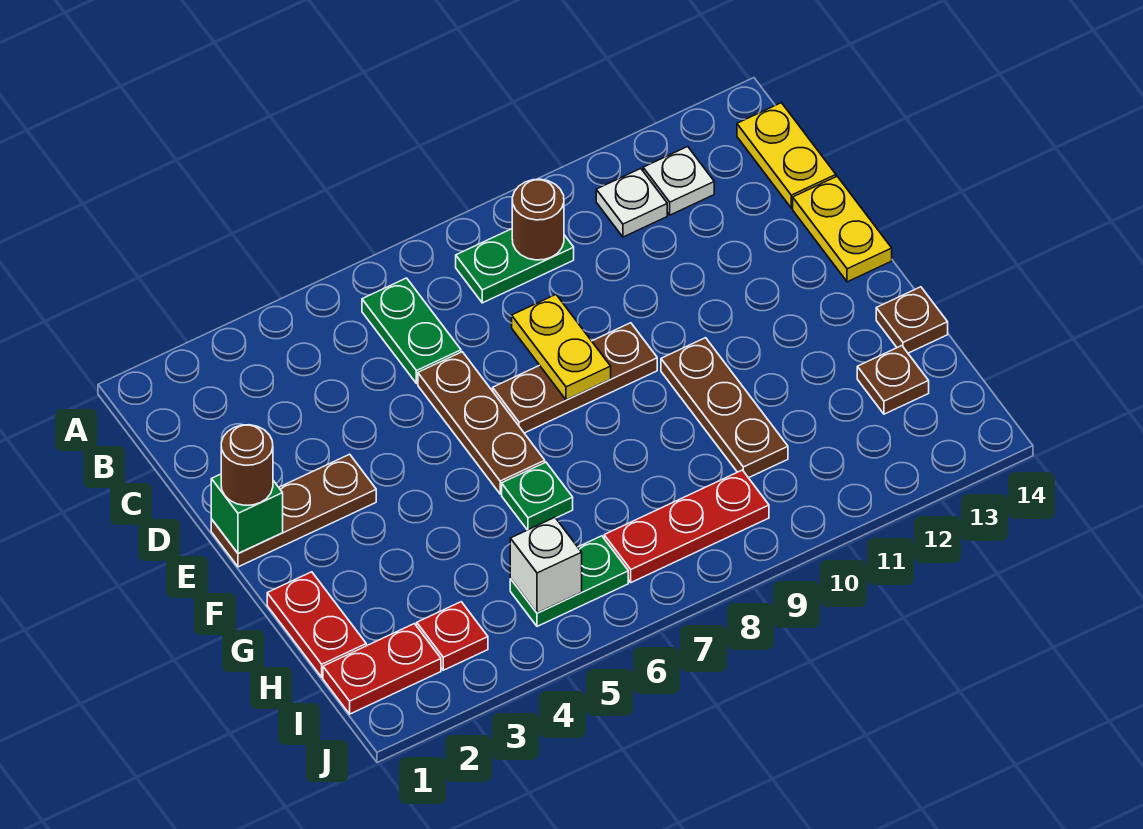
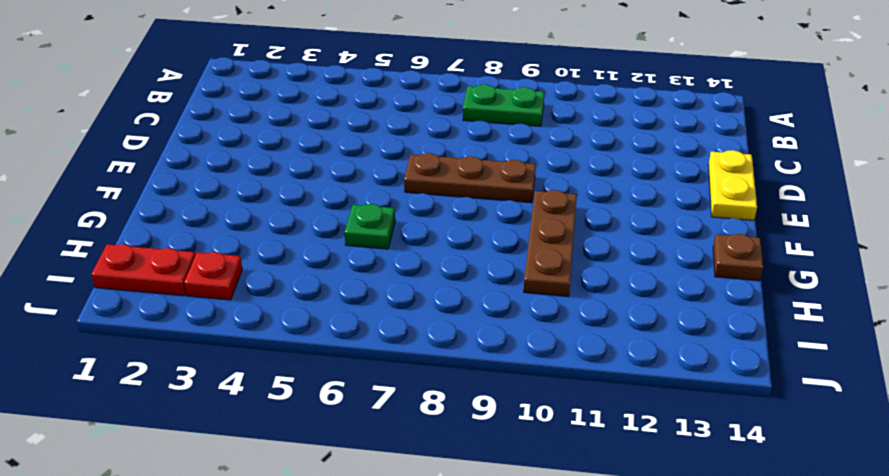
none -> green plate B6:C6 level 1
none -> white plate B11 level 1
none -> white plate B12 level 1

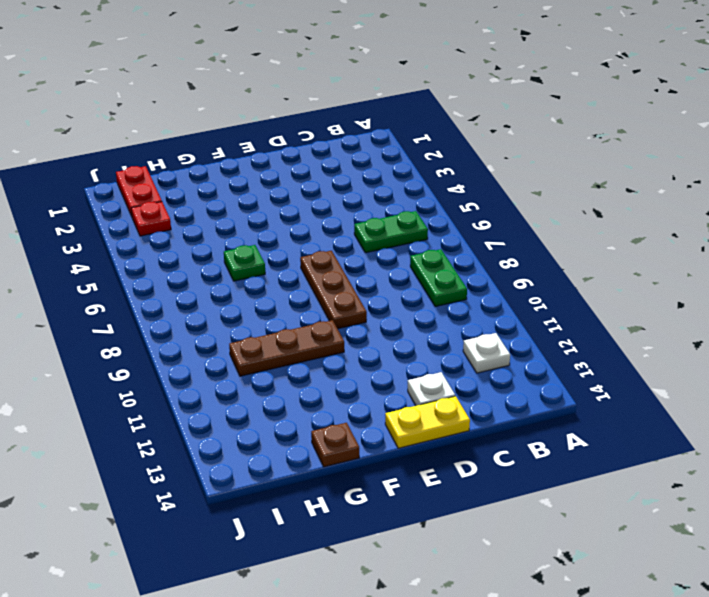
white plate D13 level 1 -> white plate B11 level 1
none -> yellow plate B14:C14 level 1
none -> brown plate D6:F6 level 1
none -> brown plate E1:E3 level 1

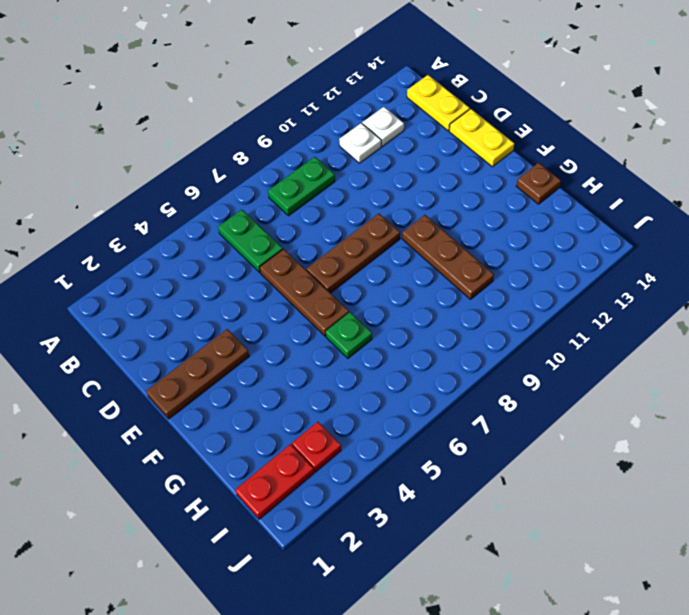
none -> red plate G1:H1 level 1
none -> brown plate H13 level 1
none -> green plate I5:I6 level 1

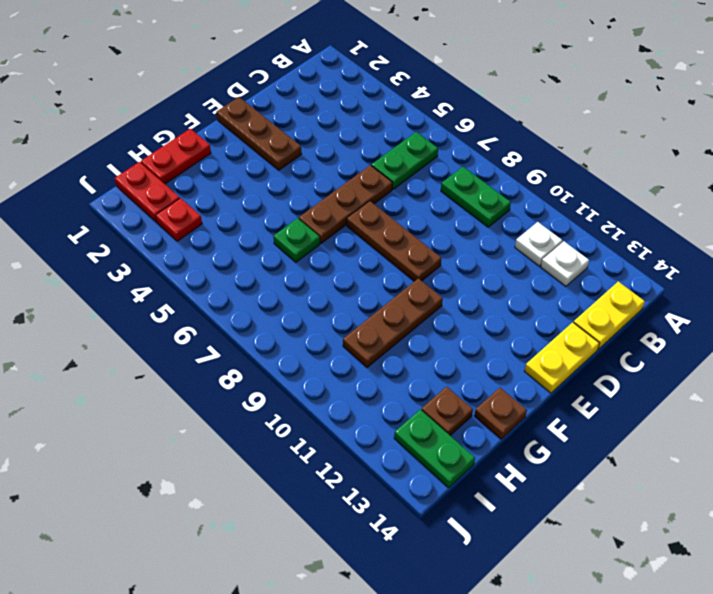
green plate I13:I14 level 1 -> green plate I5:I6 level 1
none -> red plate I7:I9 level 1
none -> brown round brick B9 level 2
none -> yellow plate D8:E8 level 2

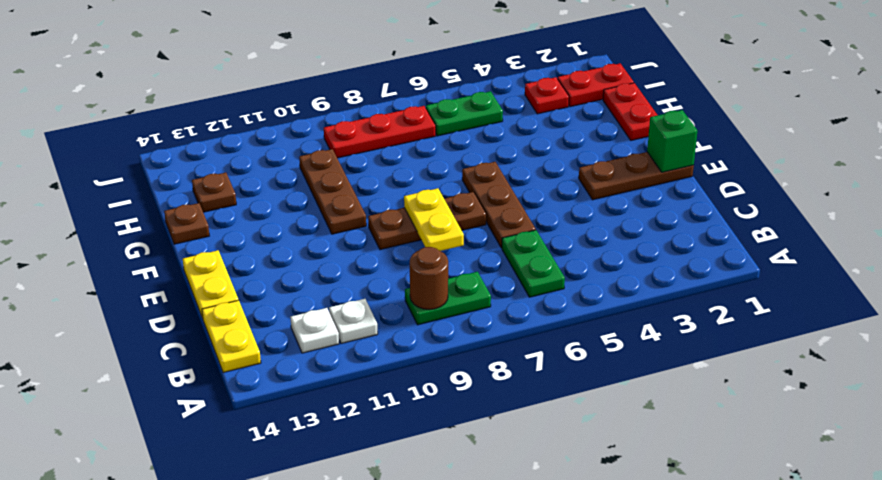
none -> green plate G6 level 1
none -> white brick I5 level 2
none -> brown round brick E1 level 3

